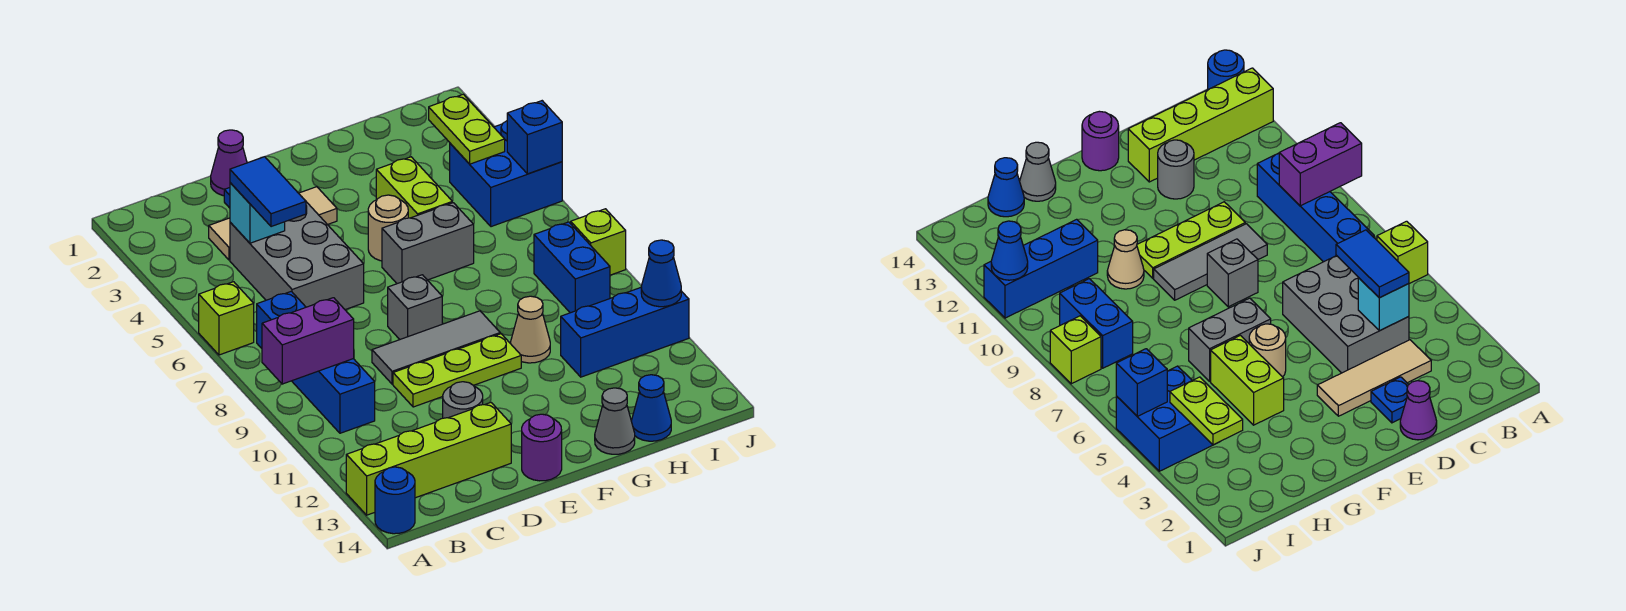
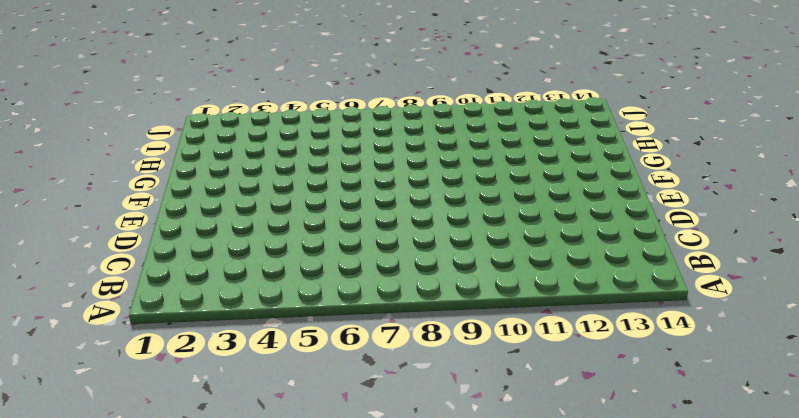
none -> lime brick A6 level 1
none -> lime brick A13:D13 level 1
none -> blue round brick A14 level 1

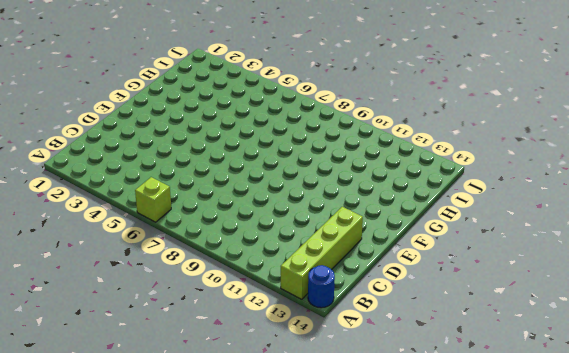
none -> blue brick B7:B10 level 1
none -> tan tile C3:E3 level 1
none -> grey brick C4:D6 level 1

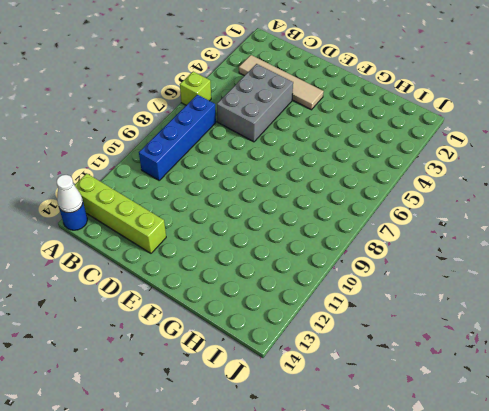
white cone A14 level 2 -> none
tan tile B3:E3 level 1 -> tan tile C3:E3 level 1
none -> purple cone D1 level 1
none -> blue plate D2 level 1
none -> grey tile D9:F9 level 1

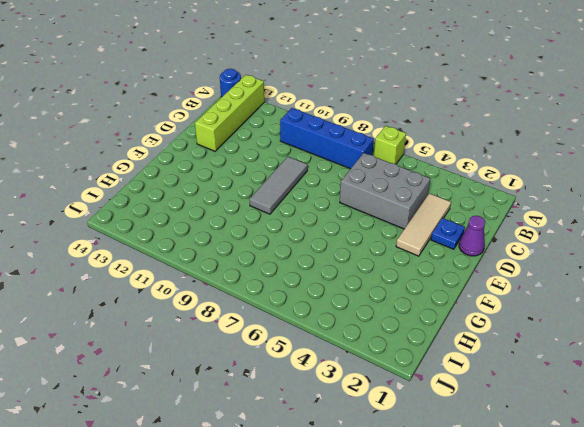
none -> lime plate D10:F10 level 1
none -> grey round brick D12 level 1
none -> grey brick E8 level 1

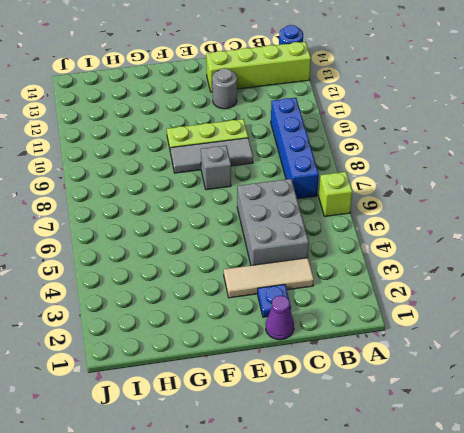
none -> purple round brick E14 level 1
none -> tan round brick F5 level 1
none -> grey brick F6:G6 level 1

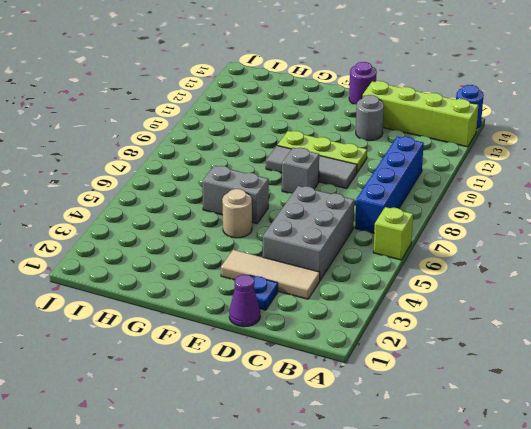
none -> lime brick G4:G5 level 1
none -> tan cone G10 level 1
none -> grey cone G14 level 1

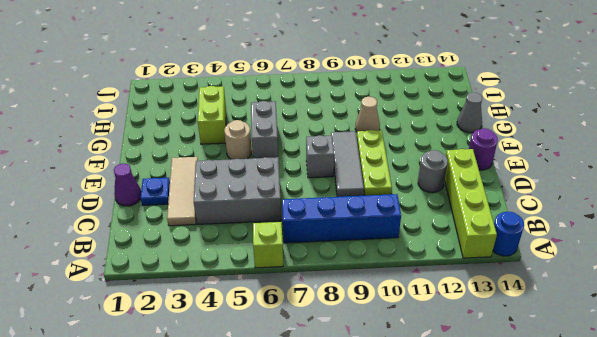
lime brick G4:H4 level 1 -> lime brick G4:G5 level 1
none -> blue brick H11:J11 level 1
none -> blue cone H14 level 1
none -> blue brick I4:J5 level 1

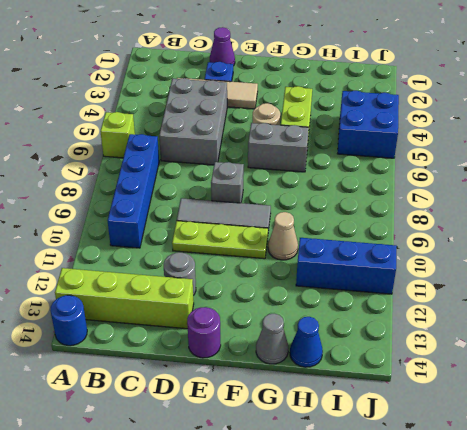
none -> blue brick I8:I9 level 1
none -> lime brick J8 level 1
none -> purple brick A9:B9 level 2

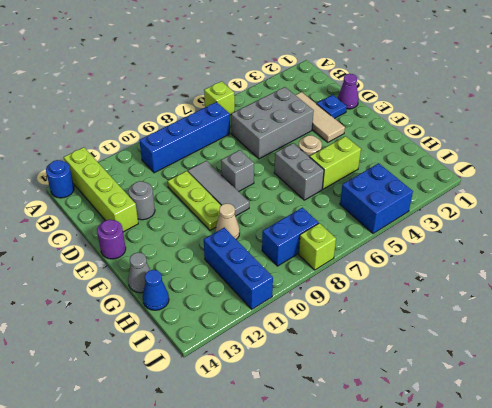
none -> purple brick A9:B9 level 2
none -> cyan brick C4 level 2
none -> lime plate I3:I4 level 2

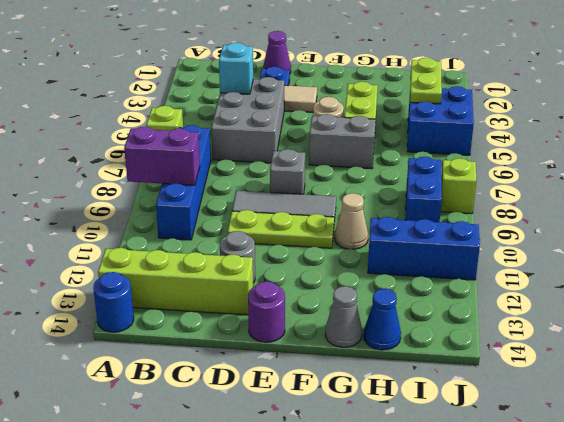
none -> blue brick J5 level 2
none -> blue cone J11 level 2
none -> blue tile C4:C5 level 3

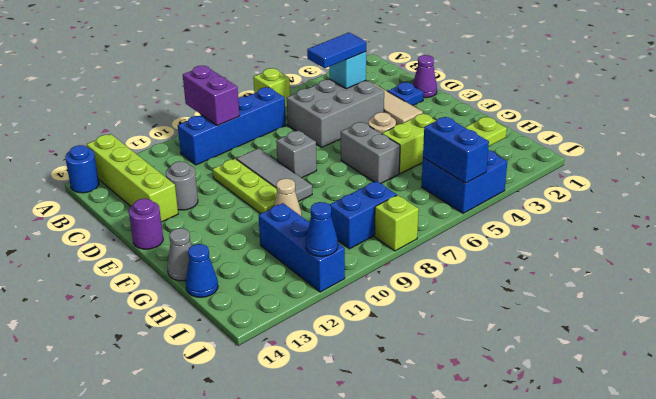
blue brick I5:J5 level 2 -> blue brick J5 level 2

